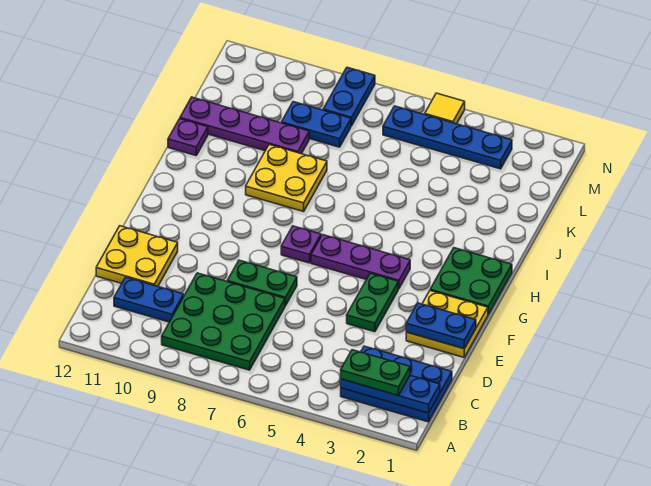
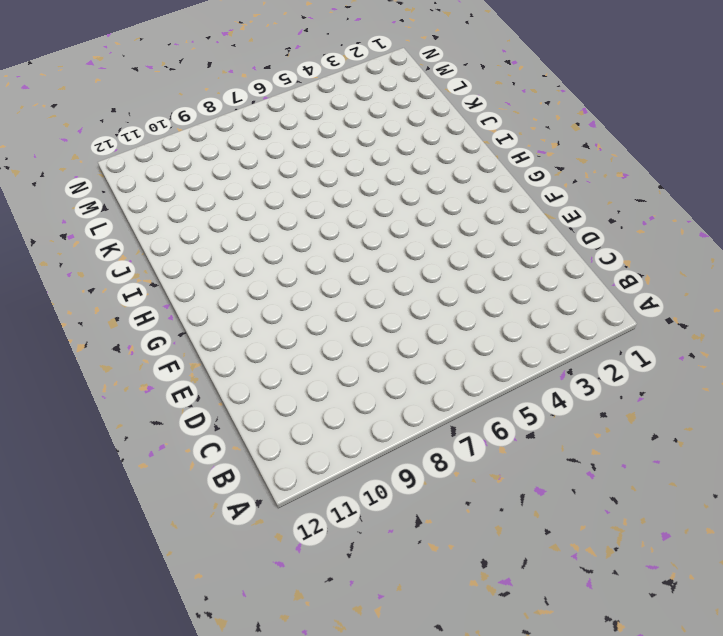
none -> blue plate B1:C3 level 1
none -> green plate B7:D9 level 1
none -> blue plate C10:C11 level 1

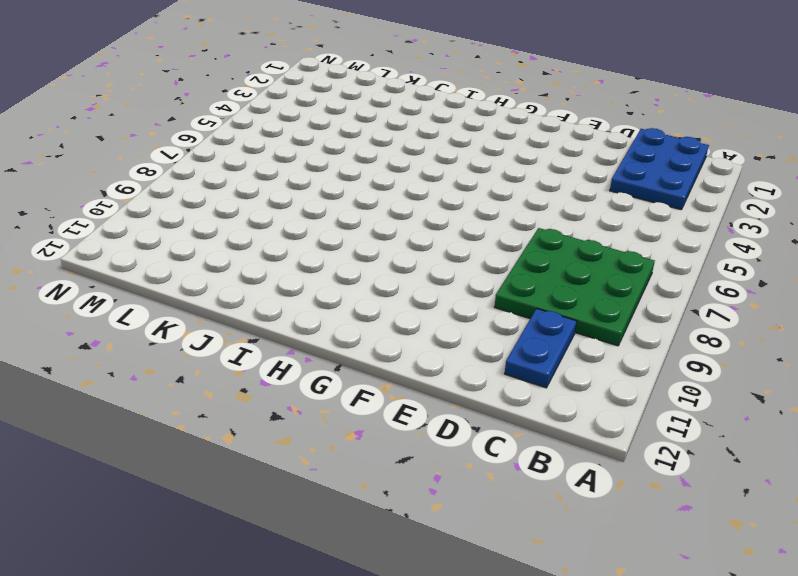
none -> yellow plate D11:E12 level 1
none -> yellow plate E1:F2 level 1
none -> green plate E4:F4 level 1

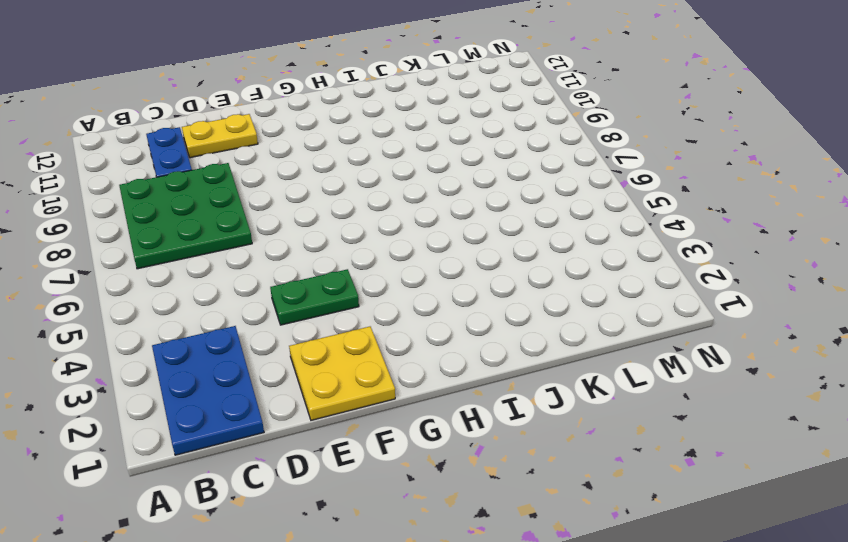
yellow plate D11:E11 level 1 -> yellow plate D11:E12 level 1
none -> green plate E7:E8 level 1
none -> green plate G1:H2 level 1
none -> purple plate G4:G6 level 1

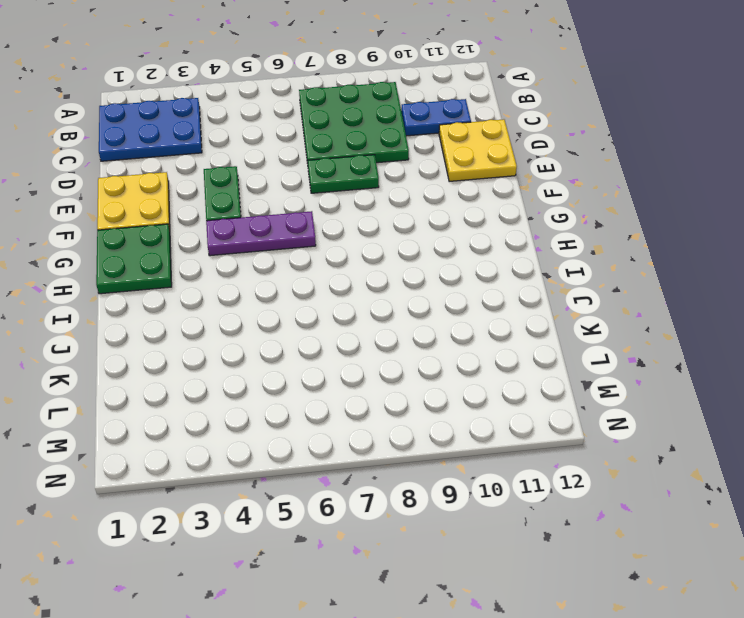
none -> purple plate G7 level 1
none -> yellow plate I8:J9 level 1
none -> purple plate J12 level 1

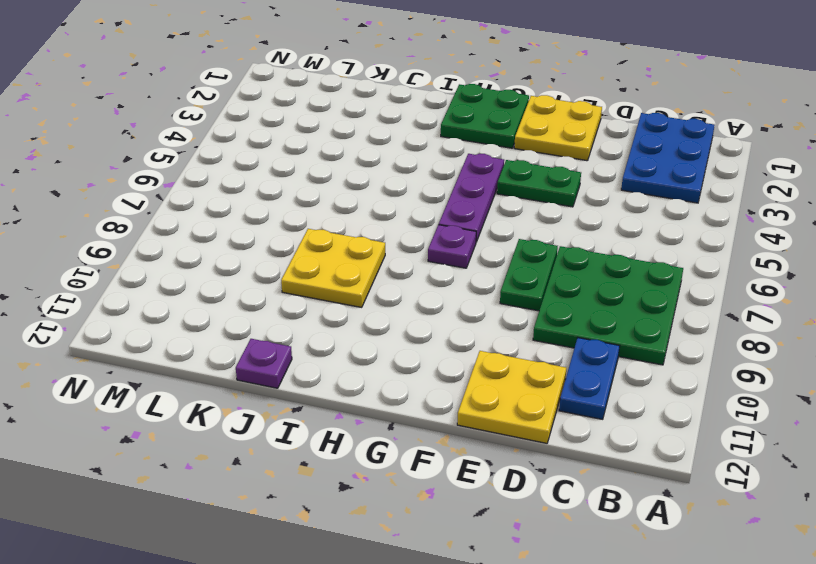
none -> purple plate K9:K12 level 1
none -> blue plate L8:L9 level 1
none -> blue plate M3:M6 level 1

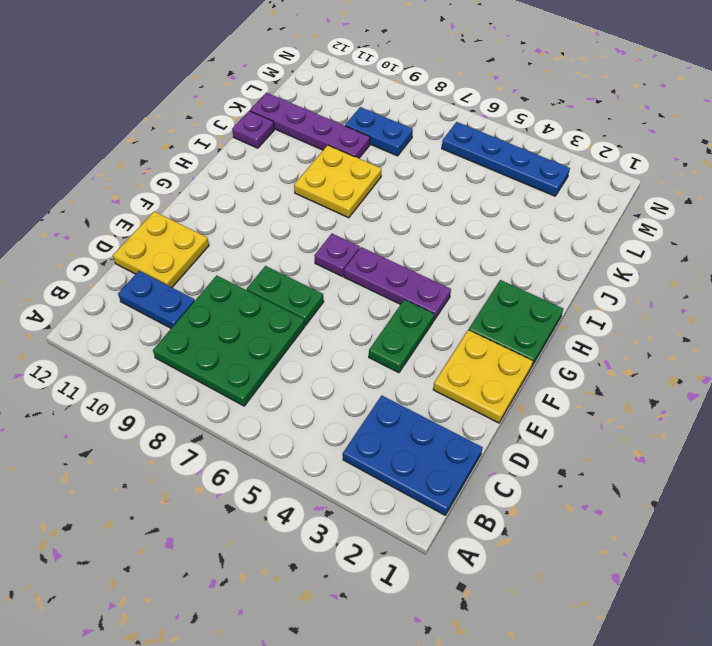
none -> blue plate M8:N8 level 1
none -> yellow tile N5 level 1
none -> blue plate B1:B3 level 2

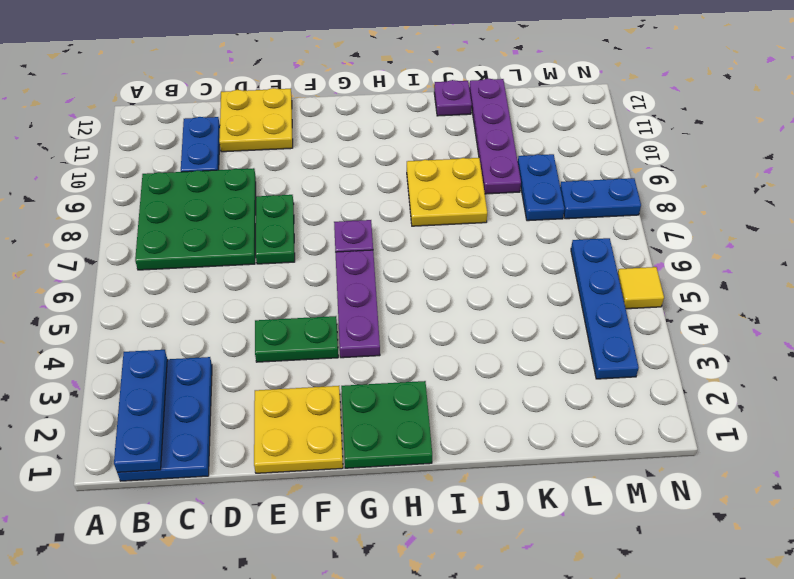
none -> blue plate E1:E2 level 2
none -> green plate B2:B3 level 3

